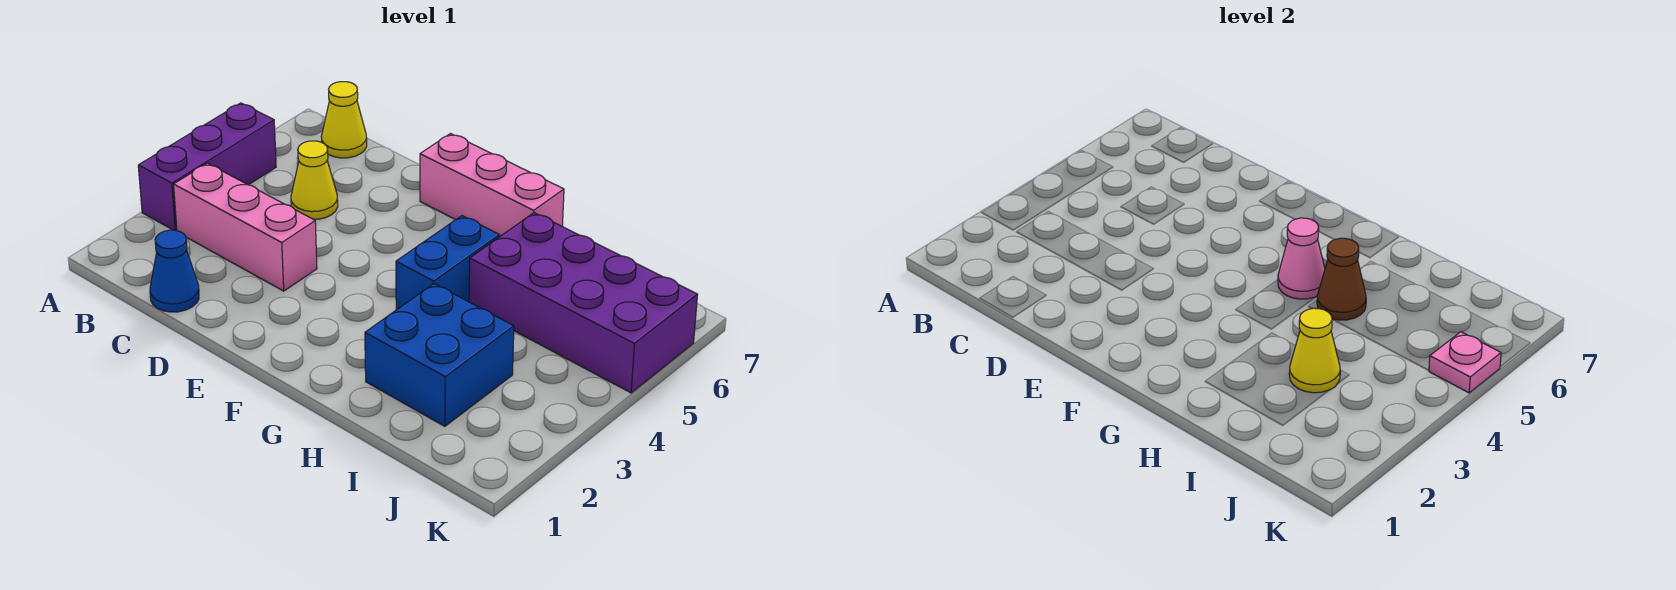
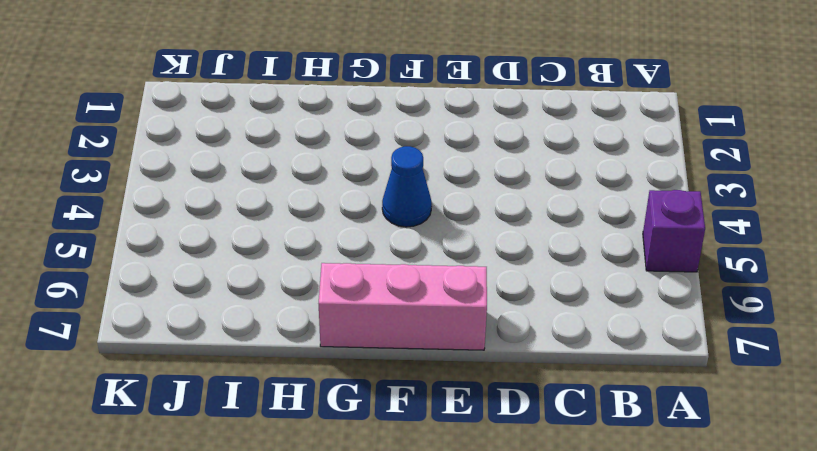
purple brick A5 level 1 -> purple brick A3:A5 level 1
blue cone F4 level 1 -> blue cone C1 level 1
none -> pink brick B3:D3 level 1
none -> yellow cone B7 level 1
none -> yellow cone C5 level 1

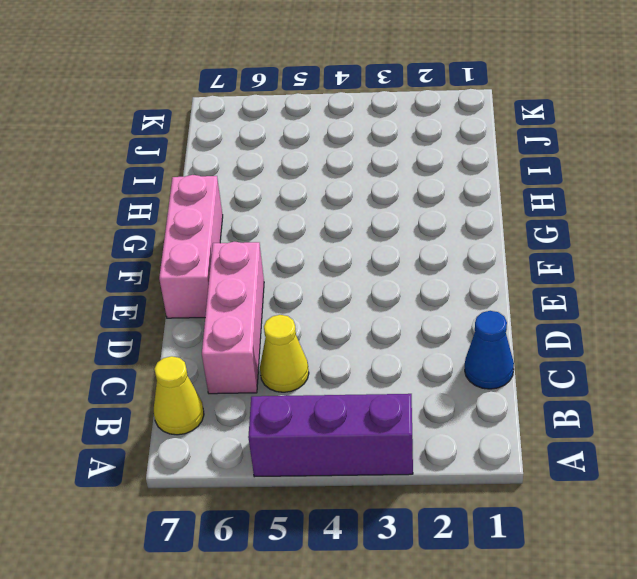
pink brick C6:E6 level 1 -> pink brick B3:D3 level 1
none -> blue brick G4:G5 level 1
none -> blue brick H2:I3 level 1
none -> purple brick H5:K6 level 1

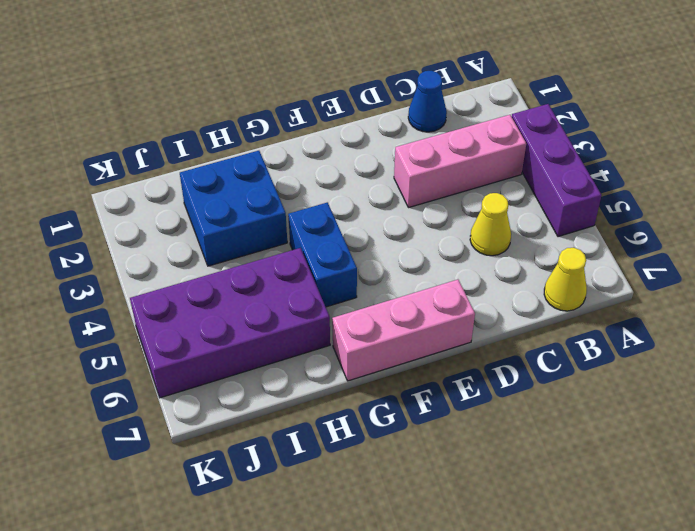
none -> pink cone G5 level 2
none -> brown cone H5 level 2
none -> yellow cone I3 level 2

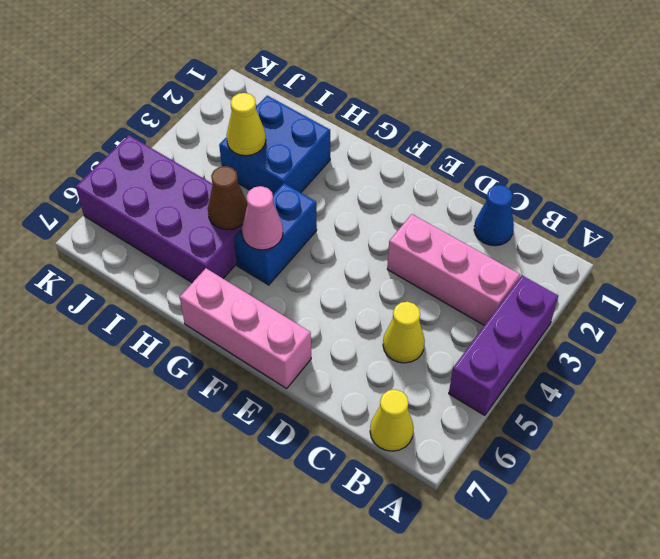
none -> pink plate K5 level 2

